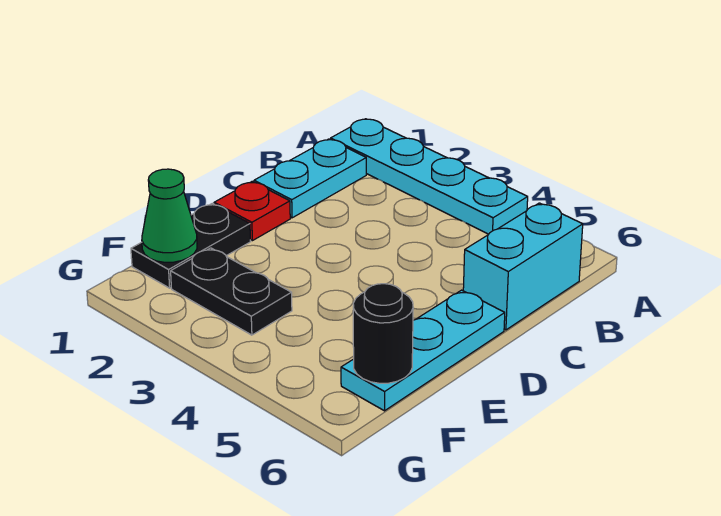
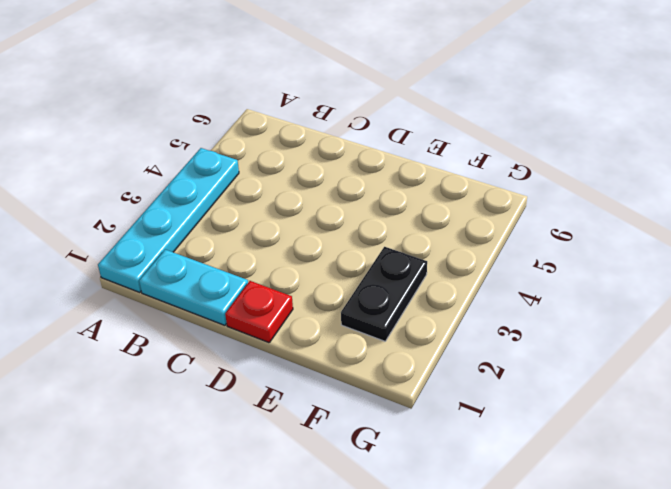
none -> cyan brick B6:C6 level 1
none -> cyan plate D6:F6 level 1

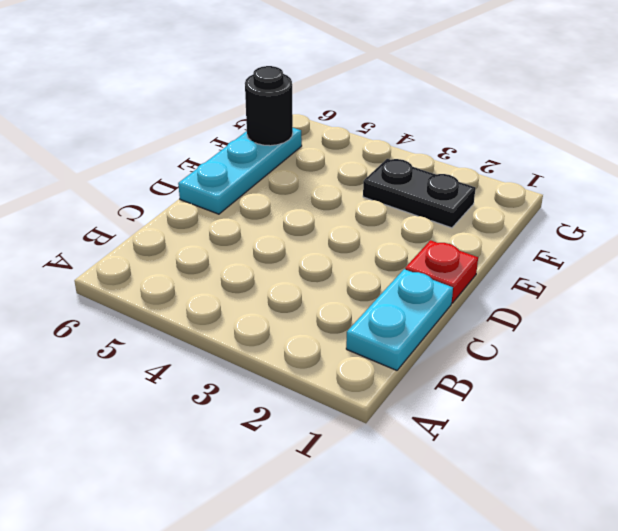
none -> cyan plate A1:A4 level 1
none -> cyan brick B6:C6 level 1

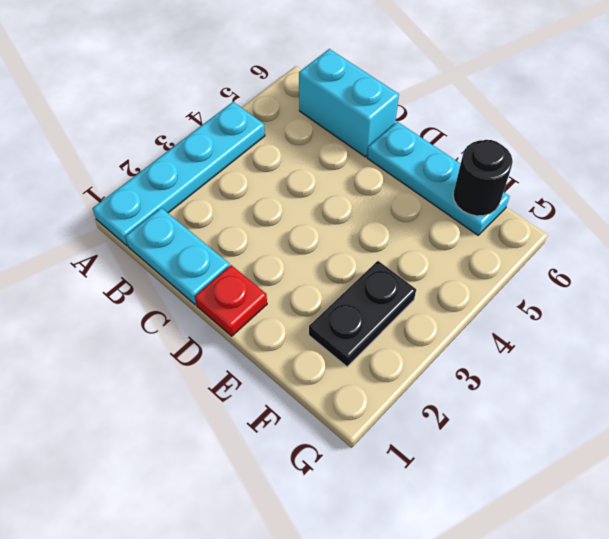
none -> black plate E1:F1 level 1
none -> green cone F1 level 2

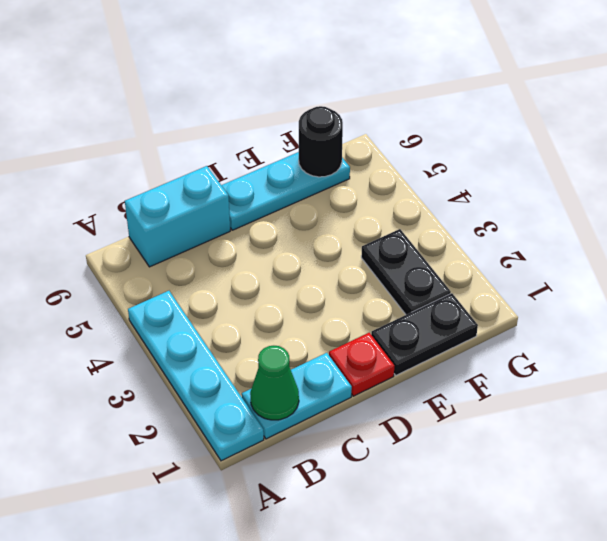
green cone B1 level 2 -> green cone F1 level 2

